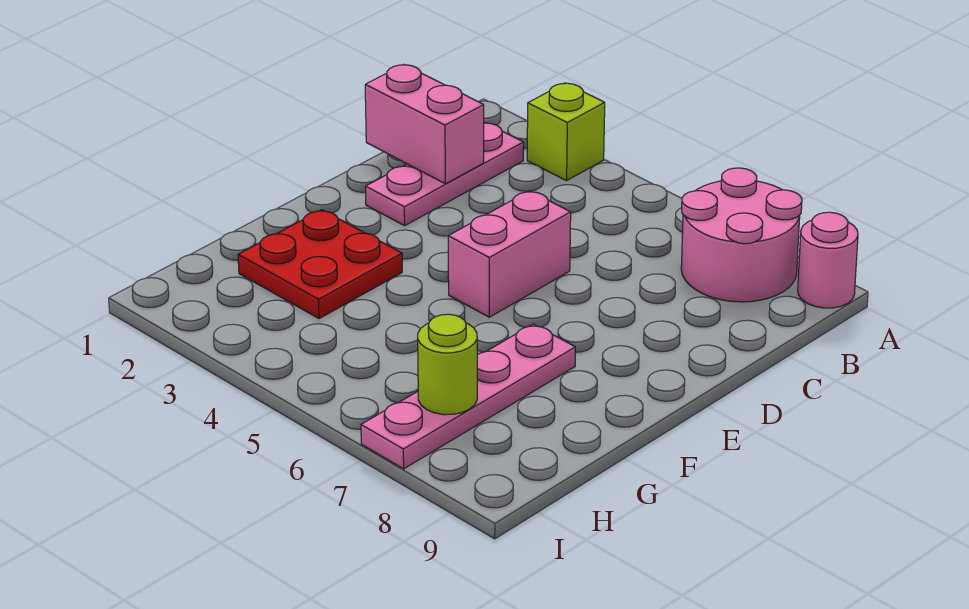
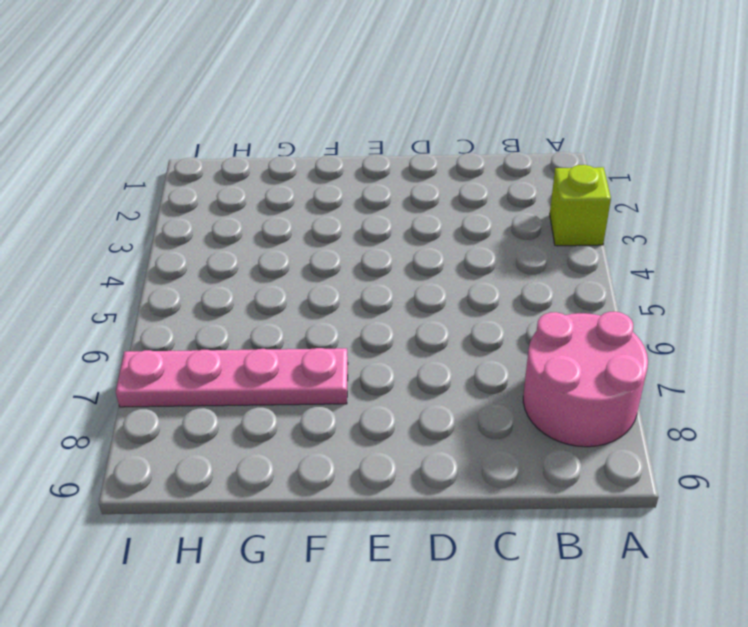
none -> pink round brick A9 level 1
none -> pink plate B2:D2 level 1

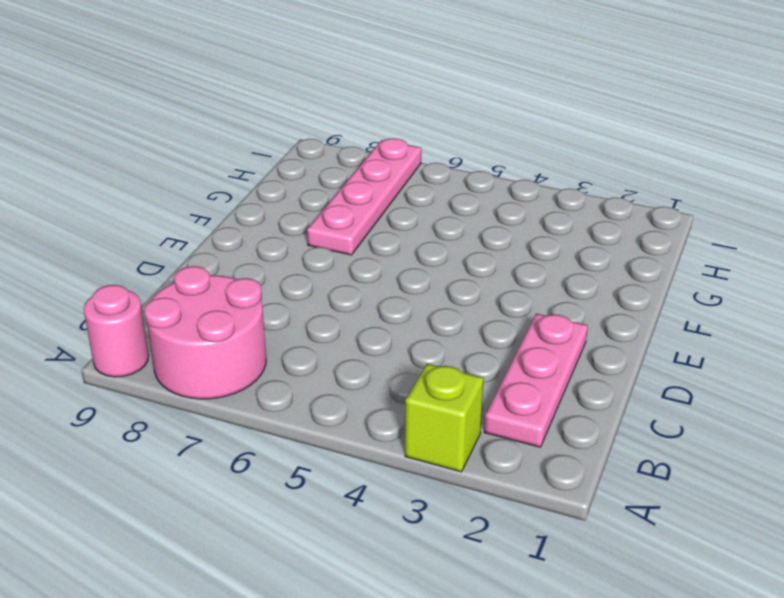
none -> pink brick D5:E5 level 1
none -> red plate F2:G3 level 1

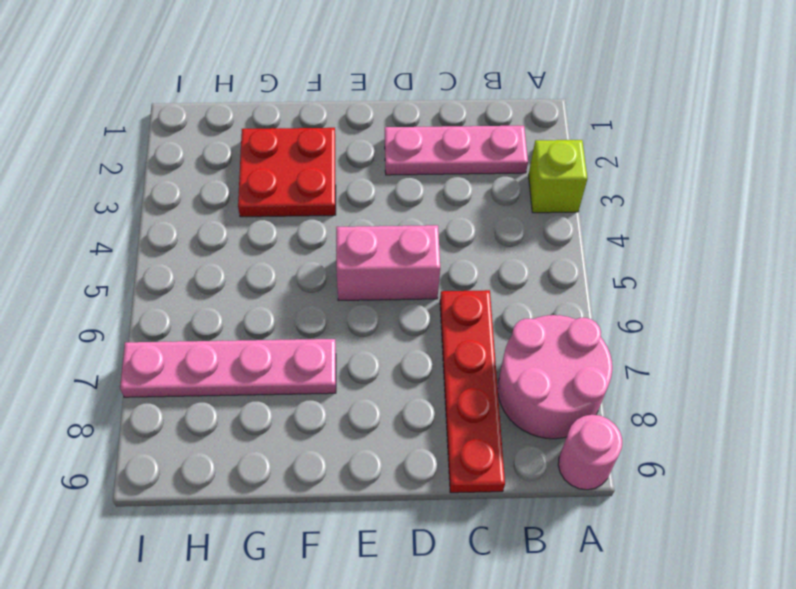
red plate C6:C9 level 1 -> none
none -> pink brick C1:C2 level 2
none -> lime round brick H7 level 2

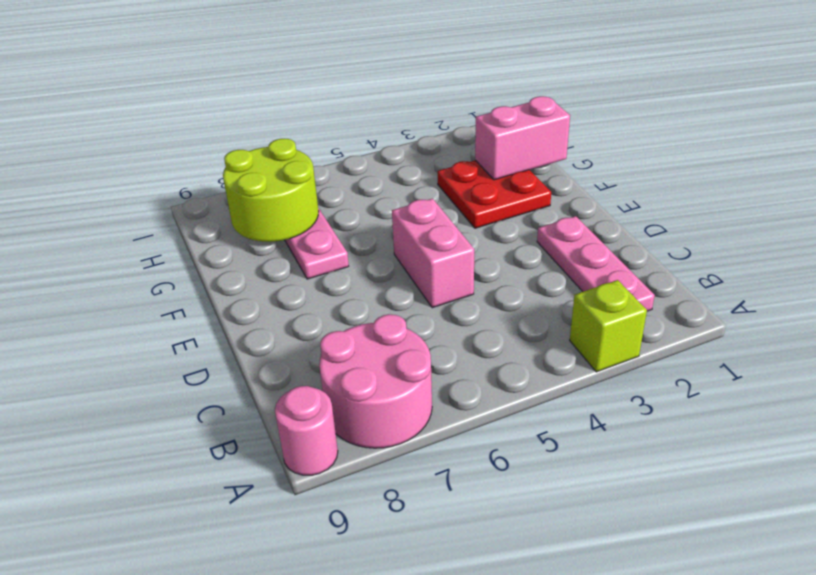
pink brick G1:G2 level 2 -> pink brick C1:C2 level 2
lime round brick G7:H8 level 2 -> lime round brick H7 level 2

